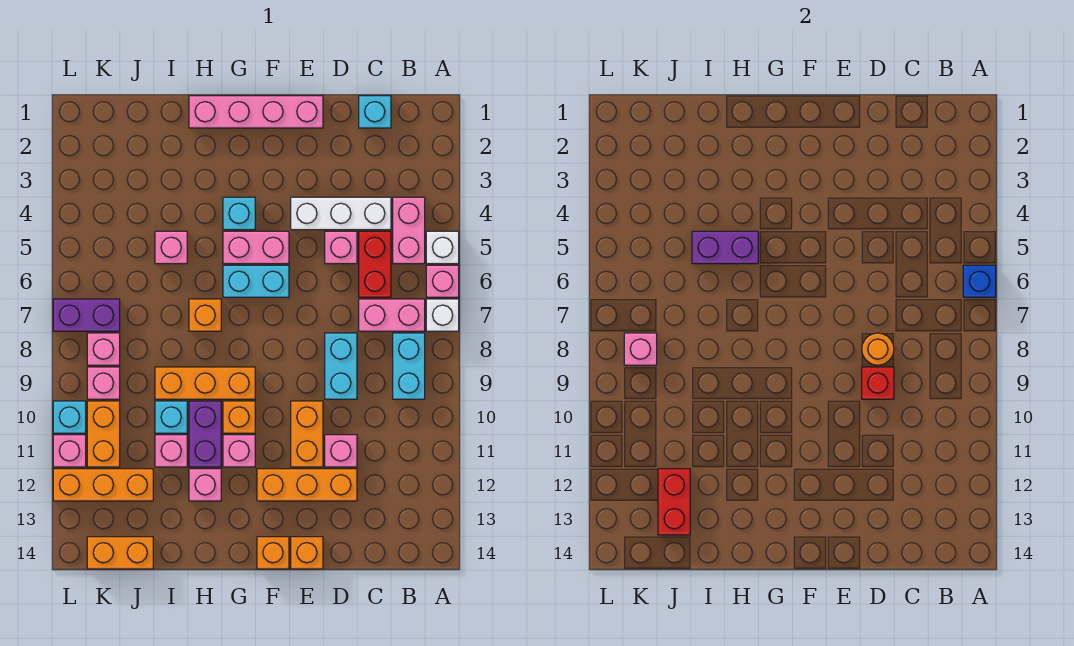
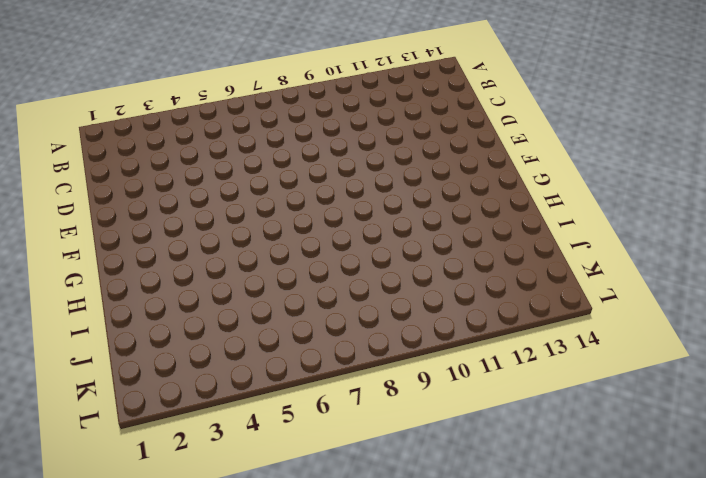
none -> white brick A5 level 1
none -> pink brick A6 level 1
none -> white brick A7 level 1
none -> pink brick B4:B5 level 1

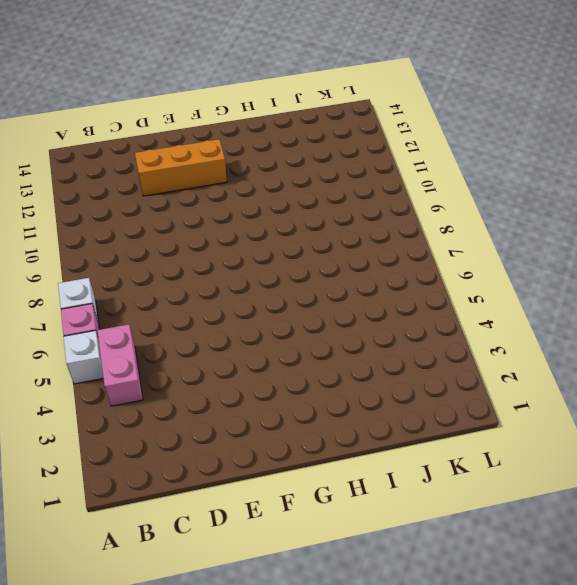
none -> pink brick B7:C7 level 1
none -> cyan brick B8:B9 level 1
none -> cyan brick C1 level 1
none -> white brick C4:E4 level 1

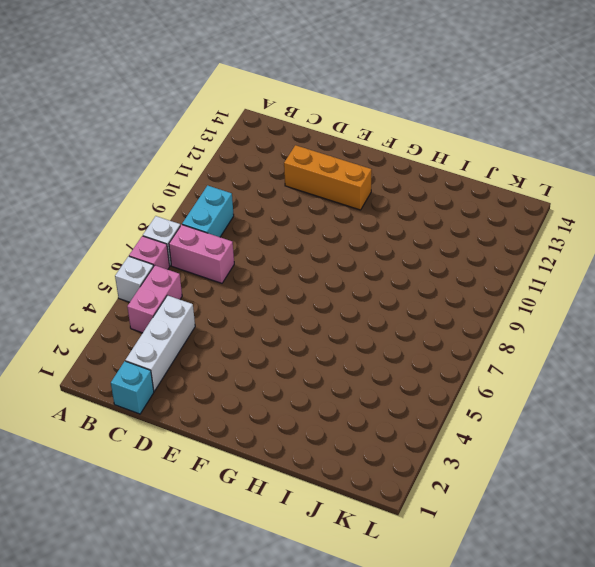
white brick C2:C4 level 1 -> white brick C4:E4 level 1
none -> red brick C5:C6 level 1
none -> pink brick D5 level 1
none -> cyan brick D8:D9 level 1
none -> pink brick D11 level 1

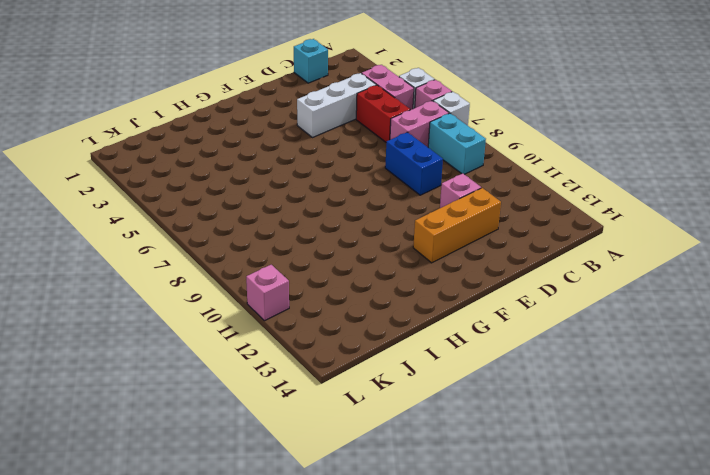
blue brick D8:D9 level 1 -> cyan brick D8:D9 level 1
none -> pink brick D5 level 1
none -> pink brick E1:H1 level 1
none -> orange brick E10:E11 level 1
none -> orange brick E14 level 1

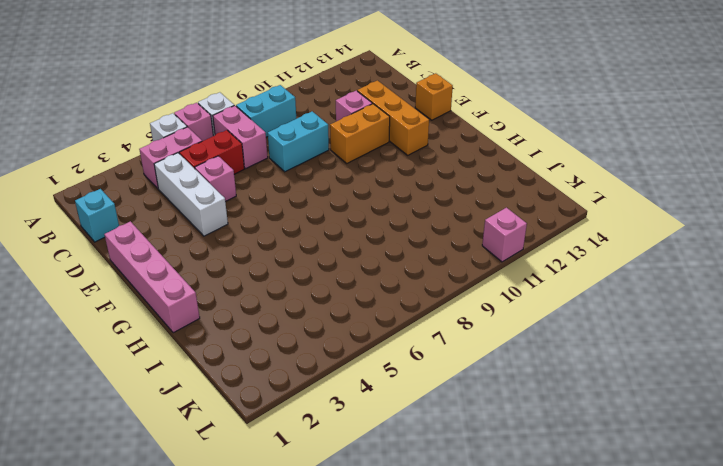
none -> pink brick F5:G5 level 1
none -> cyan brick F6:G6 level 1
none -> orange brick F14 level 1
none -> cyan brick G4 level 1

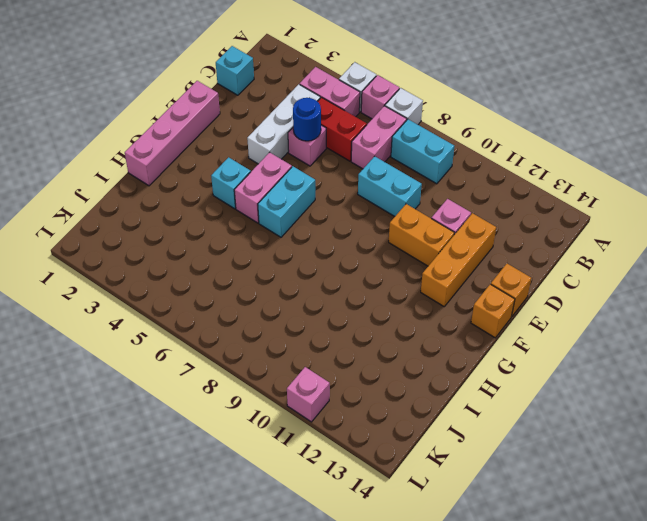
blue round brick D5 level 2 -> none
none -> orange brick G9:I9 level 1
none -> orange brick G10 level 1
none -> pink brick G11 level 1
none -> orange brick H7 level 1

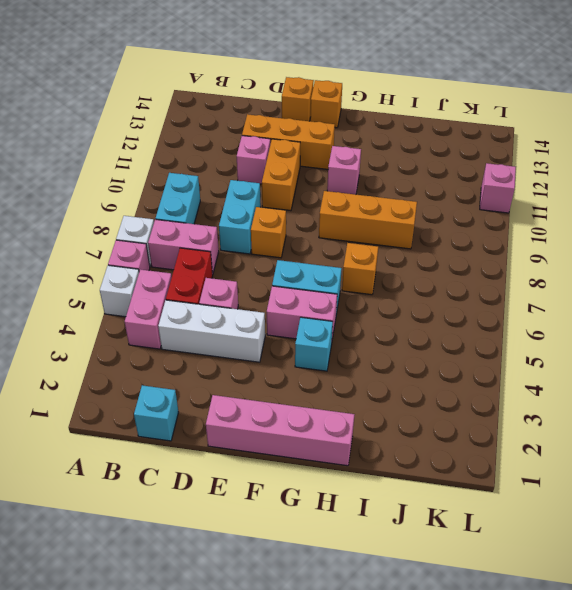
orange brick E8 level 1 -> orange brick G10 level 1
none -> purple brick H10:H11 level 1
none -> pink brick H12 level 1
none -> pink brick I5 level 1
none -> cyan brick I10 level 1

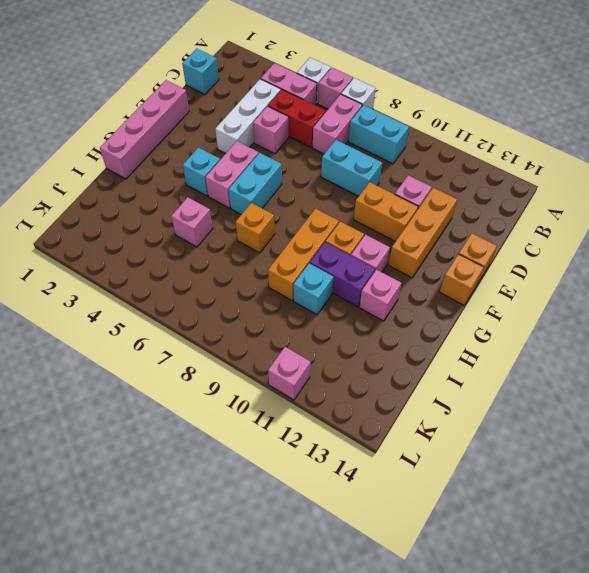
none -> pink brick I11 level 1
none -> orange brick J12:L12 level 1
none -> orange brick J14:K14 level 1
none -> purple brick K7:L7 level 1

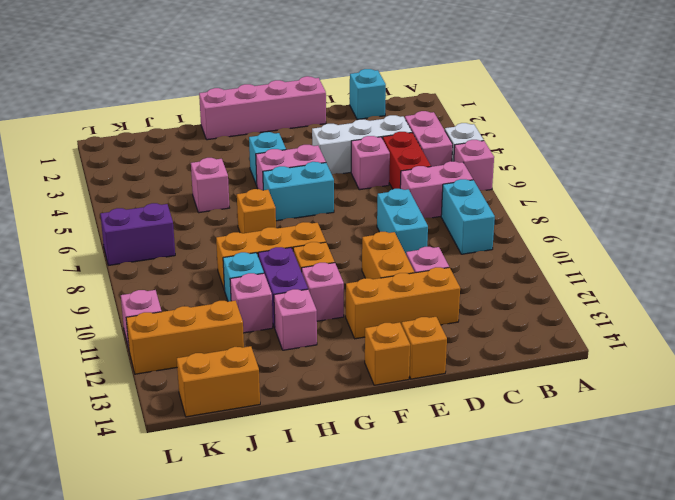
none -> white brick A7 level 1
none -> pink brick K8 level 1
none -> pink brick K9 level 1
none -> orange brick K10:K11 level 1

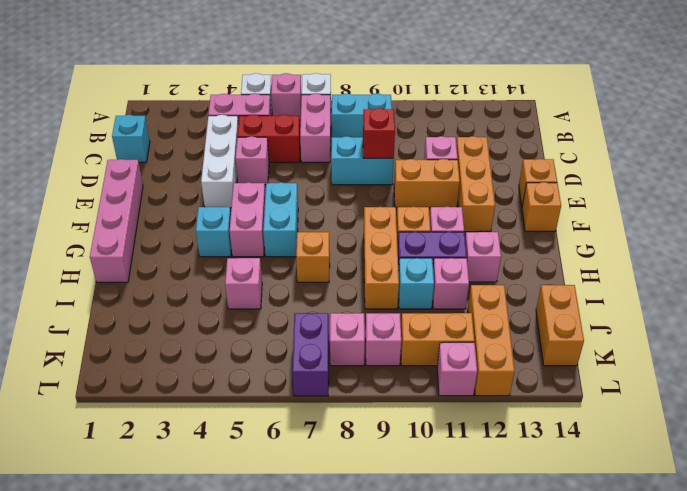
none -> cyan brick L10 level 1
none -> blue brick A6 level 2
none -> orange round brick D8 level 2
none -> purple brick H5:I5 level 2

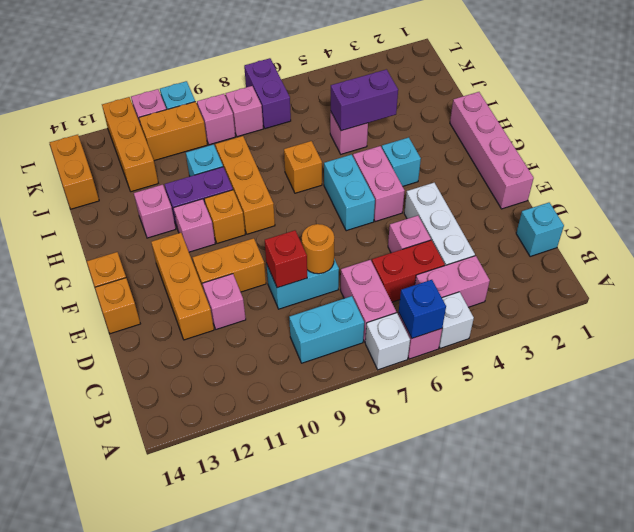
purple brick I4:I5 level 2 -> purple brick H5:I5 level 2
none -> pink brick I11 level 1
none -> red brick J12:J13 level 2
none -> pink brick K8 level 2

